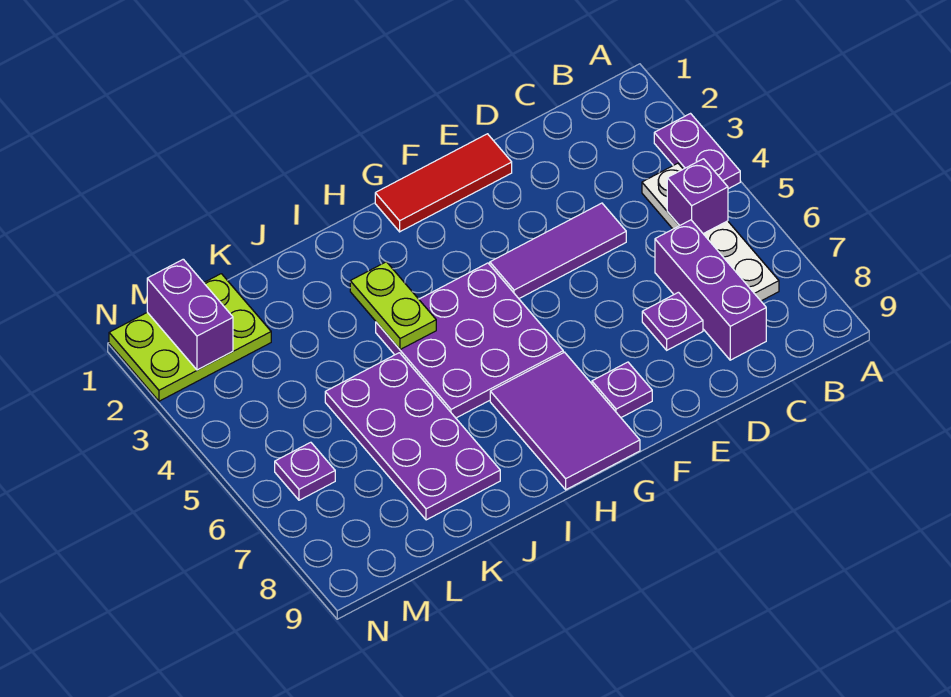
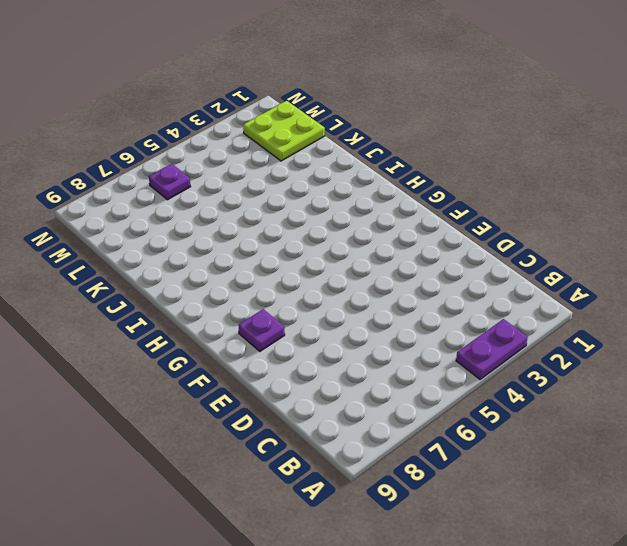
lime plate L1:M2 level 1 -> lime plate L1:N2 level 1
none -> white plate B4:B7 level 1
none -> purple brick C6:C8 level 1
none -> purple tile D4:F4 level 1

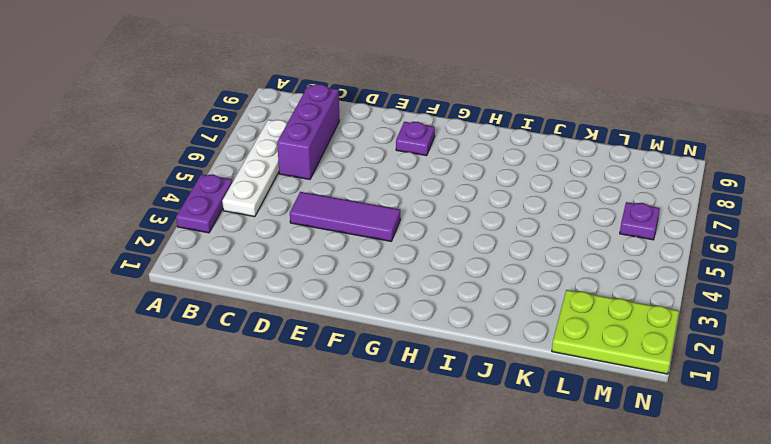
none -> purple plate D7 level 1
none -> red tile E1:G1 level 1
none -> purple plate G4:I6 level 1

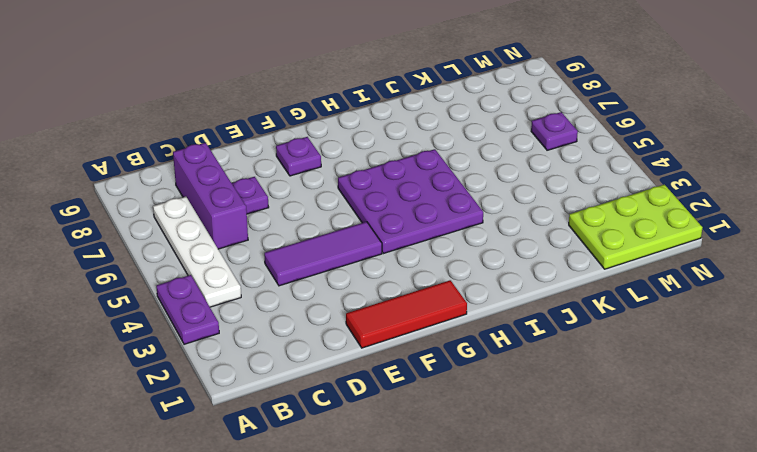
none -> purple tile G7:H9 level 1
none -> purple plate J5:K8 level 1
none -> purple brick B5 level 2

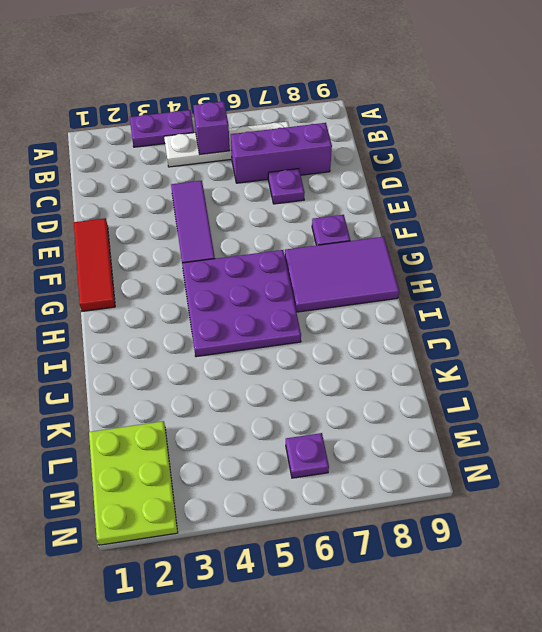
none -> purple plate J5:K8 level 1
none -> lime plate I3:I4 level 2
none -> purple brick M1:M2 level 2

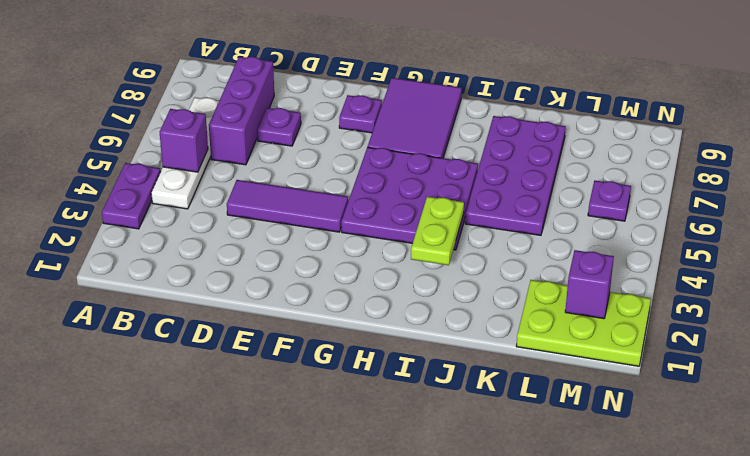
purple brick M2 level 2 -> purple brick M1:M2 level 2
none -> red tile E1:G1 level 1

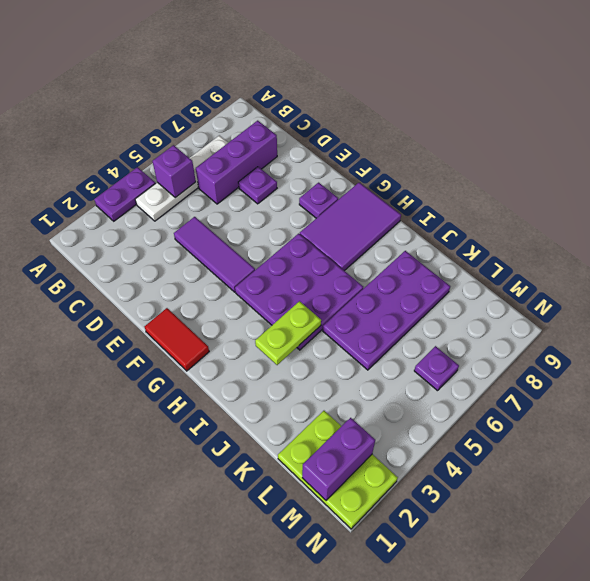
red tile F1:G1 level 1 -> red tile E1:G1 level 1

